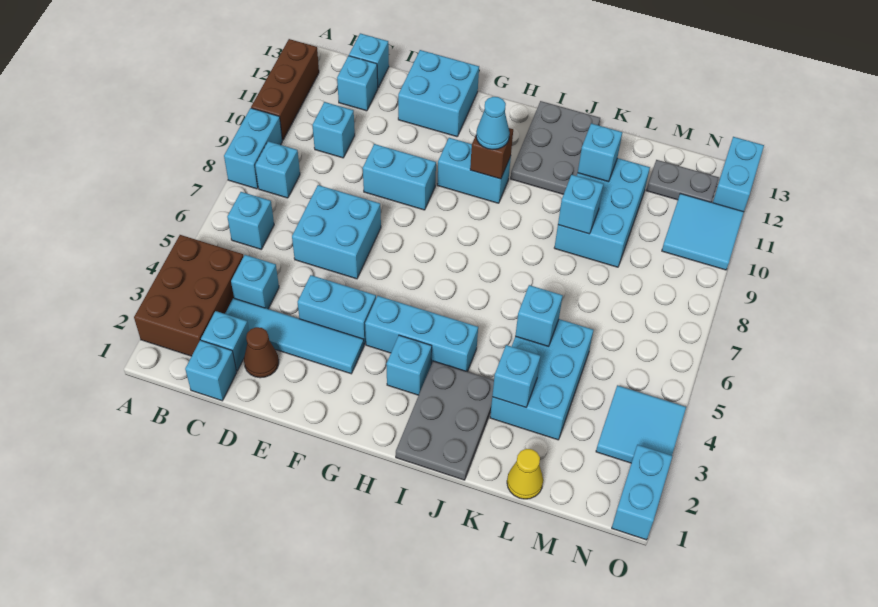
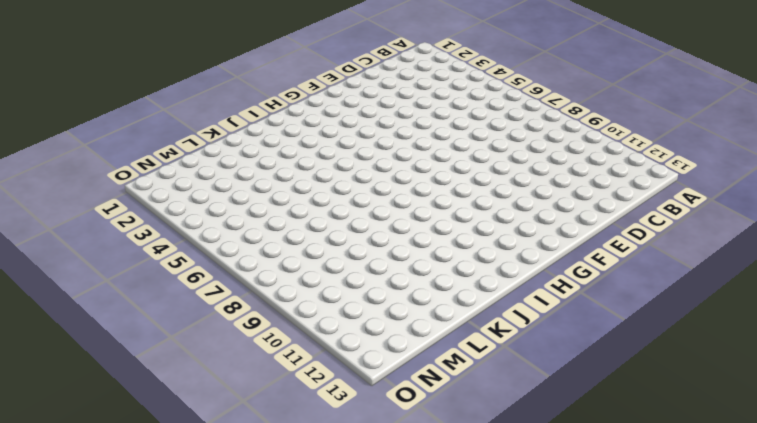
none -> brown brick A2:B4 level 1
none -> cyan brick A8:A9 level 1
none -> brown brick A10:A12 level 1
none -> cyan brick B6 level 1

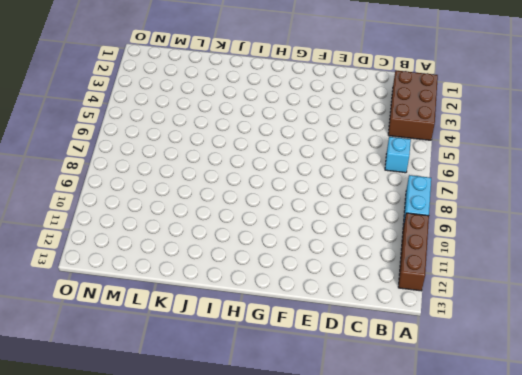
none -> cyan brick B8 level 1
none -> cyan brick C1 level 1
none -> cyan brick C2 level 1
none -> cyan tile C3:F3 level 1

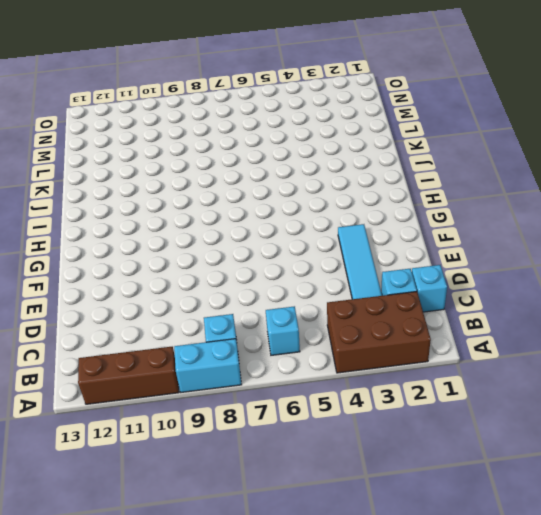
none -> cyan brick C4 level 1
none -> cyan brick C10 level 1
none -> cyan brick C12 level 1
none -> cyan brick C13 level 1

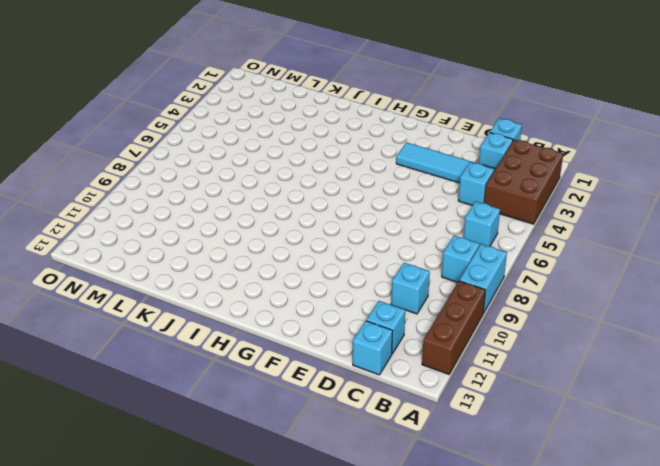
none -> brown cone D2 level 1
none -> cyan brick D6:E7 level 1
none -> cyan brick E4:F4 level 1
none -> cyan brick E9:F9 level 1

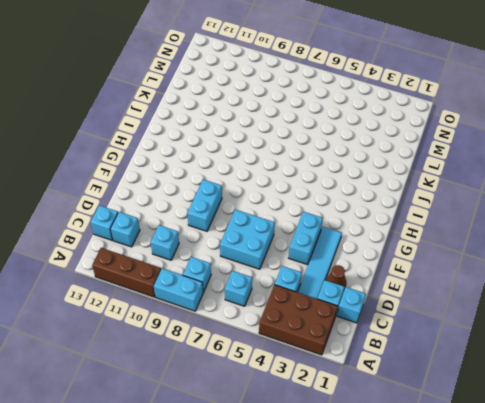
none -> cyan brick E12:F13 level 1
none -> cyan brick G4:I4 level 1
none -> cyan brick G10:H10 level 1
none -> cyan brick H3 level 1

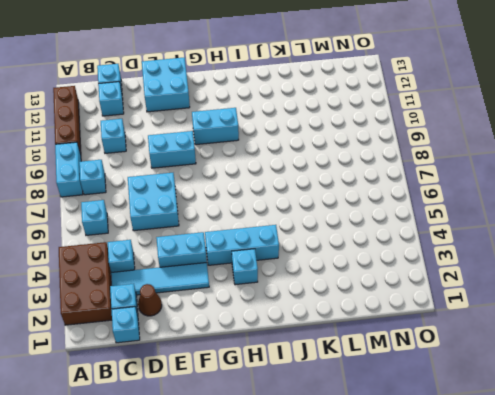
none -> grey plate I1:J3 level 1
none -> grey plate I11:J13 level 1
none -> cyan brick K3:L5 level 1
none -> cyan brick K9:L11 level 1

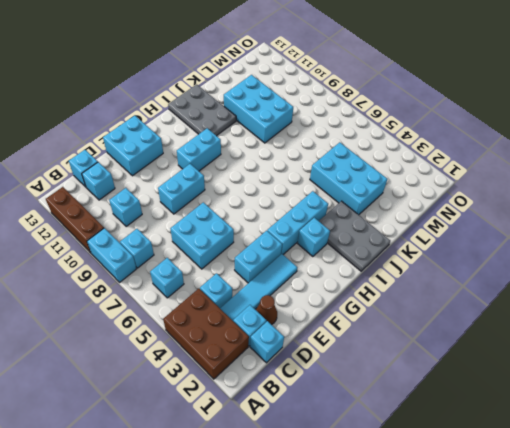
none -> yellow cone L1 level 1
none -> grey plate M12:N12 level 1
none -> cyan tile N3:O4 level 1
none -> cyan tile N10:O11 level 1

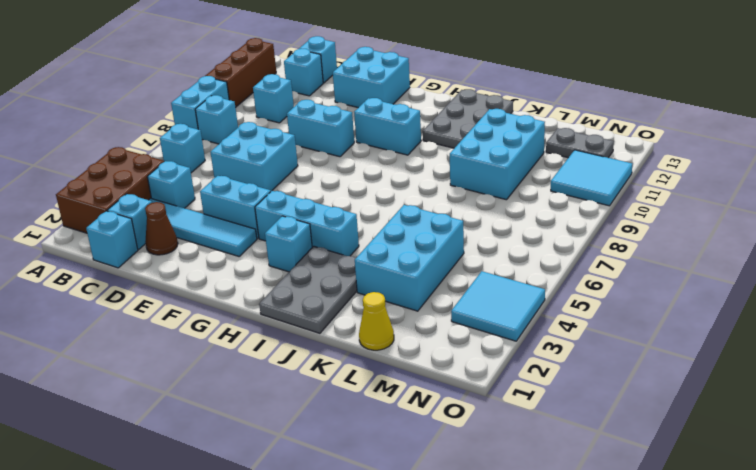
none -> cyan brick O1:O2 level 1
none -> cyan brick O12:O13 level 1
none -> brown brick H10 level 2
none -> cyan brick K3 level 2

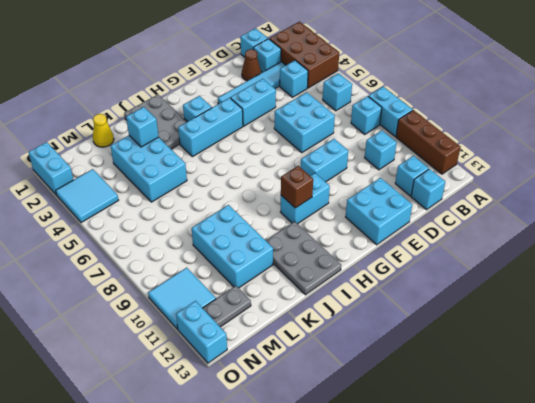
none -> cyan brick K5 level 2
none -> cyan brick K9 level 2
none -> cyan brick K11 level 2
none -> cyan cone H10 level 3

